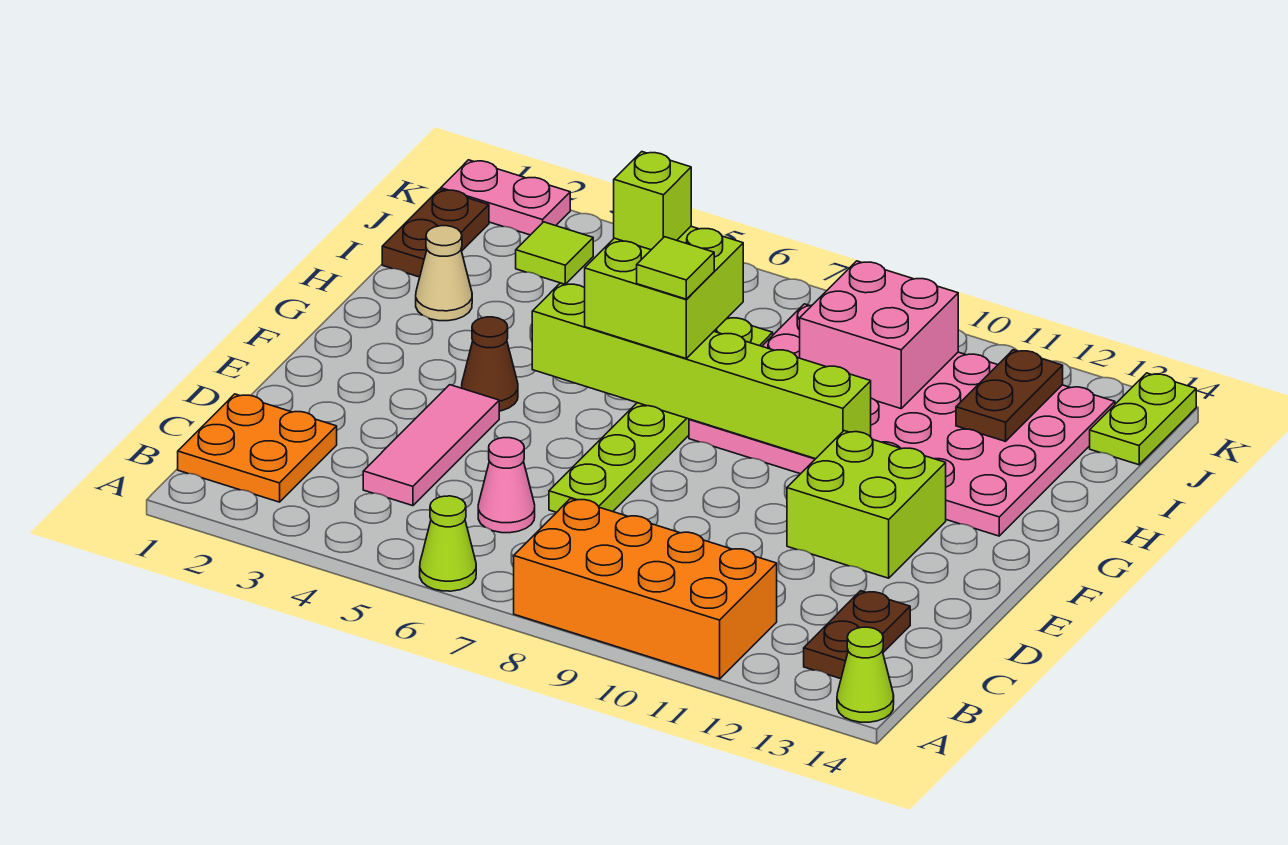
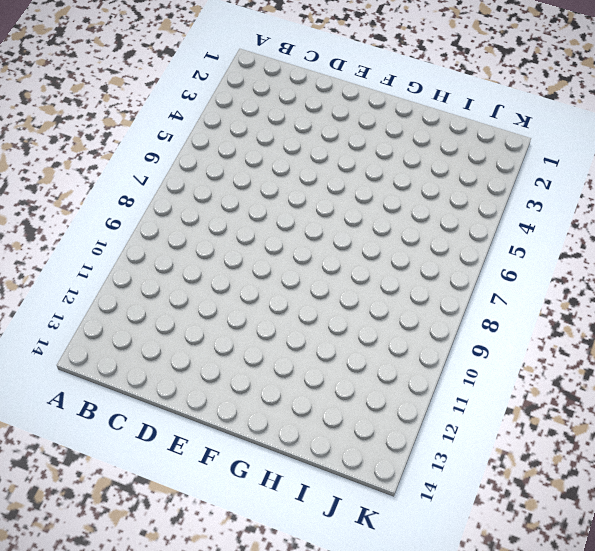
none -> lime cone A6 level 1
none -> orange brick A8:B11 level 1
none -> lime cone A14 level 1

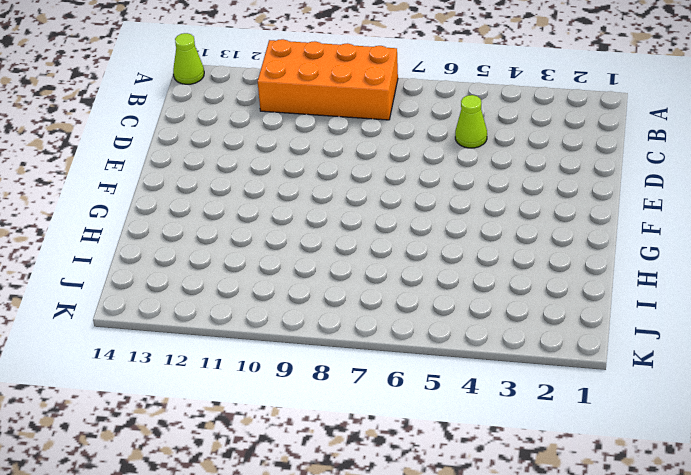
lime cone C5 level 1 -> lime cone A6 level 1
none -> orange plate B1:C2 level 1
none -> brown plate B13:C13 level 1
none -> pink tile C4:E4 level 1

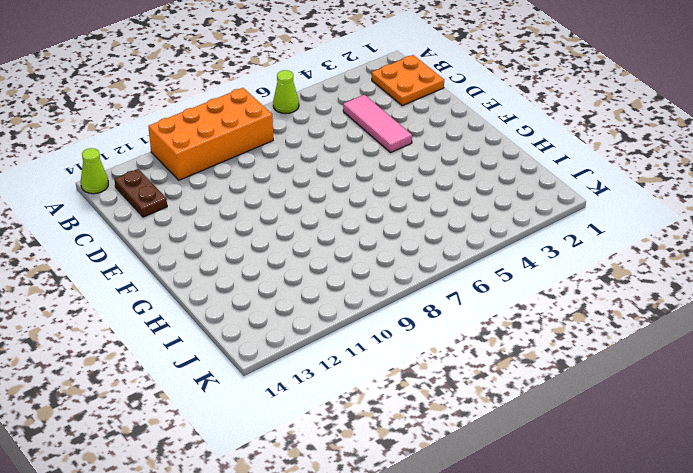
none -> pink cone C6 level 1
none -> lime plate D7:I7 level 1
none -> lime brick E11:F12 level 1

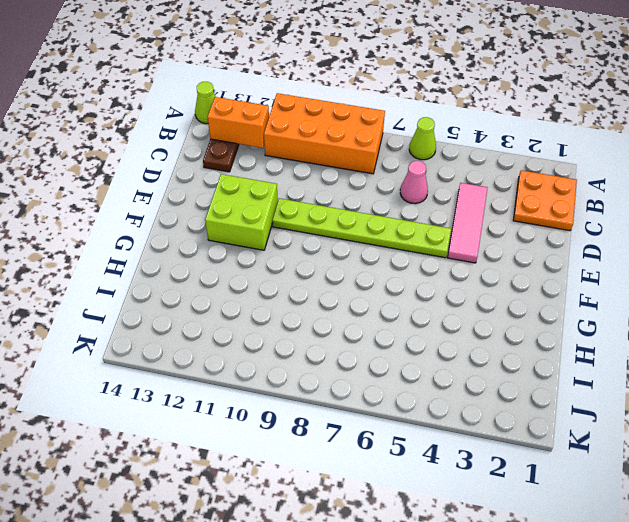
orange brick B12:B13 level 2 -> none
lime plate E5:E10 level 1 -> lime plate D7:I7 level 1
none -> brown cone F4 level 1
none -> pink plate G8:J13 level 1
none -> tan cone H2 level 1

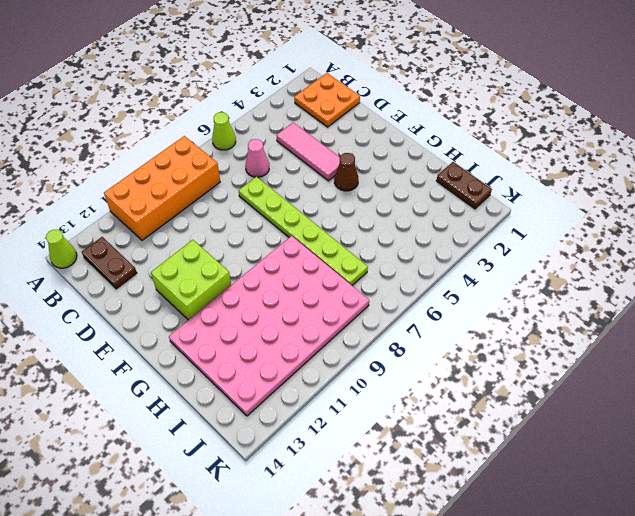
none -> tan cone H2 level 1
none -> lime tile J3 level 1
none -> lime plate J14:K14 level 1

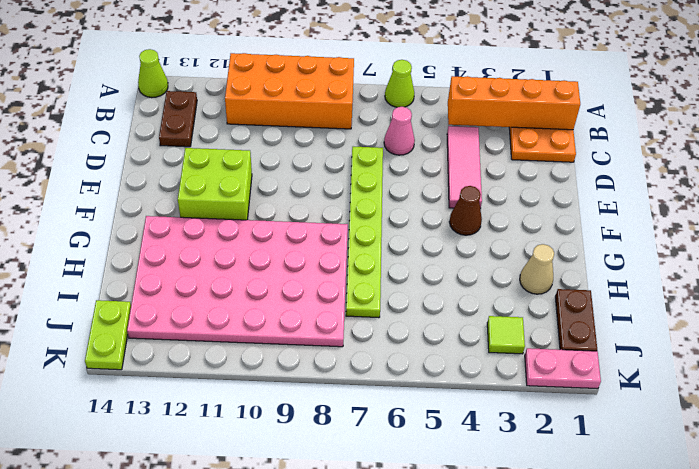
orange brick B1:B4 level 2 -> none
none -> lime brick G5:G10 level 2
none -> pink brick I9:J10 level 2
none -> brown plate I12:J12 level 2

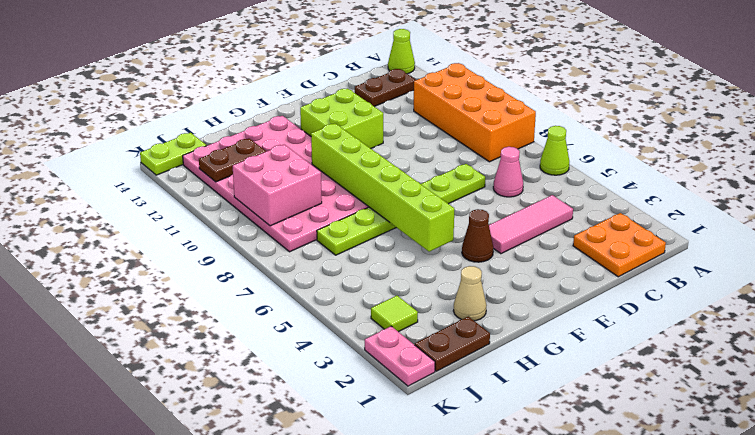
none -> lime brick G6:H7 level 3
none -> lime tile G7 level 4
none -> lime brick H6 level 4

